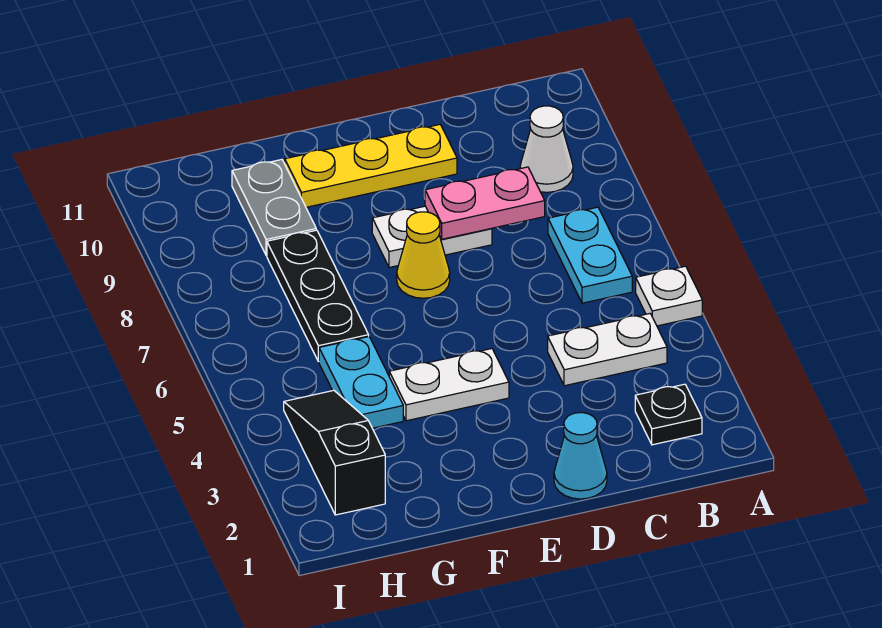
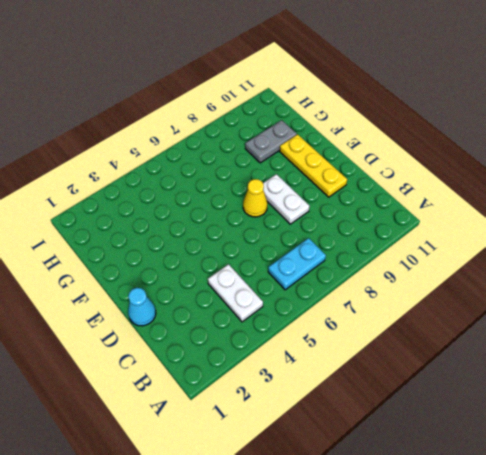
none -> white plate A5 level 1
none -> black plate B2 level 1
none -> white cone B9 level 1

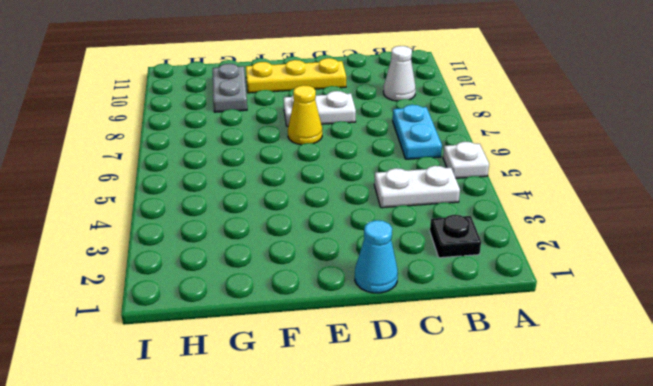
none -> white plate E4:F4 level 1
none -> cyan plate G4:G5 level 1
none -> black plate G6:G8 level 1

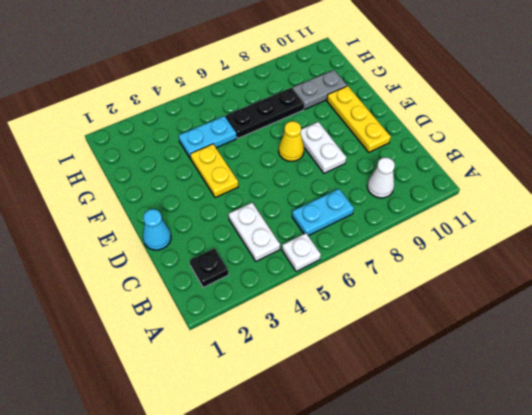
yellow plate E4:F4 level 1 -> white plate E4:F4 level 1
none -> black slope H2:H4 level 1 top 2
none -> pink plate C8:D8 level 2

